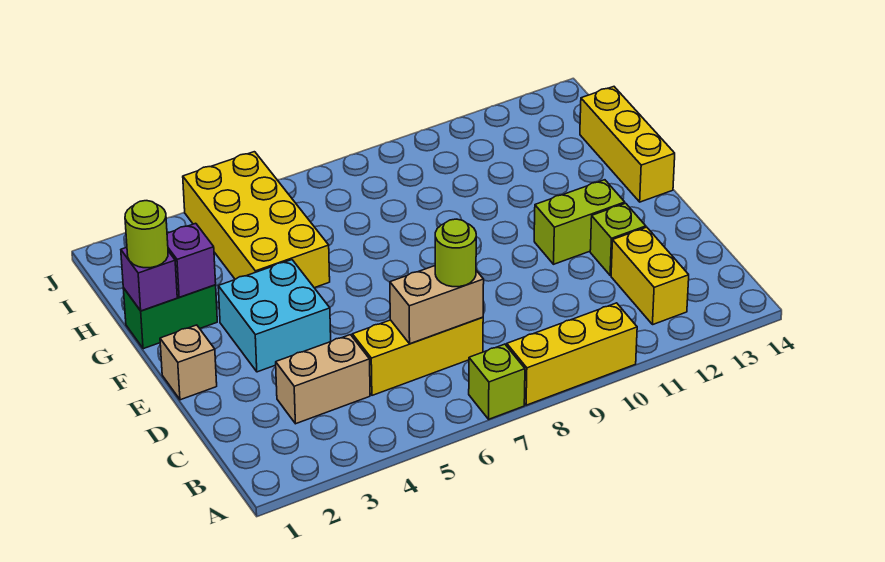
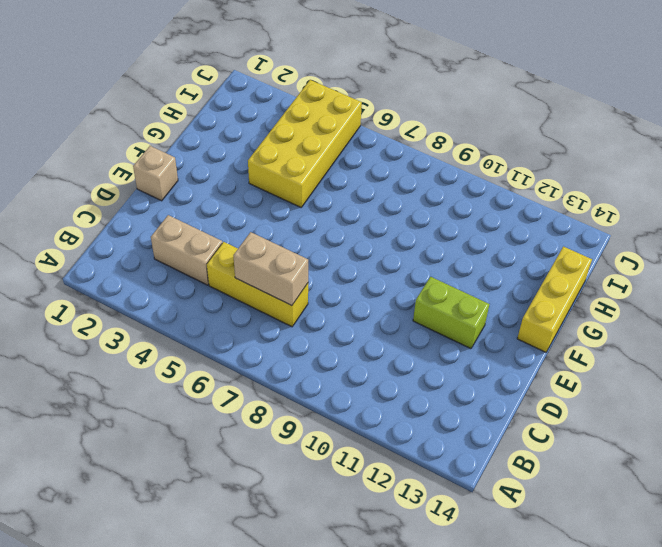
none -> lime brick A7 level 1
none -> yellow brick A8:A10 level 1
none -> yellow brick B12:C12 level 1

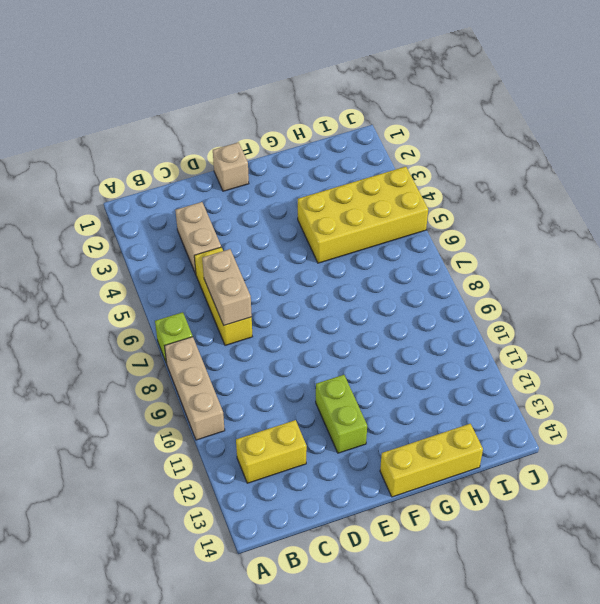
tan brick A8:A10 level 1 -> yellow brick A8:A10 level 1
none -> lime brick D12 level 1
none -> cyan brick E3:F4 level 1
none -> green brick G1:G2 level 1

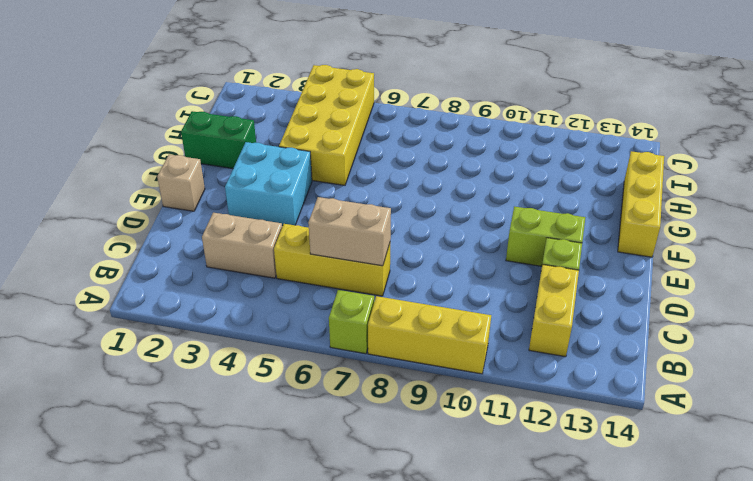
none -> purple brick G1 level 2
none -> purple brick G2 level 2
none -> lime round brick C7 level 3

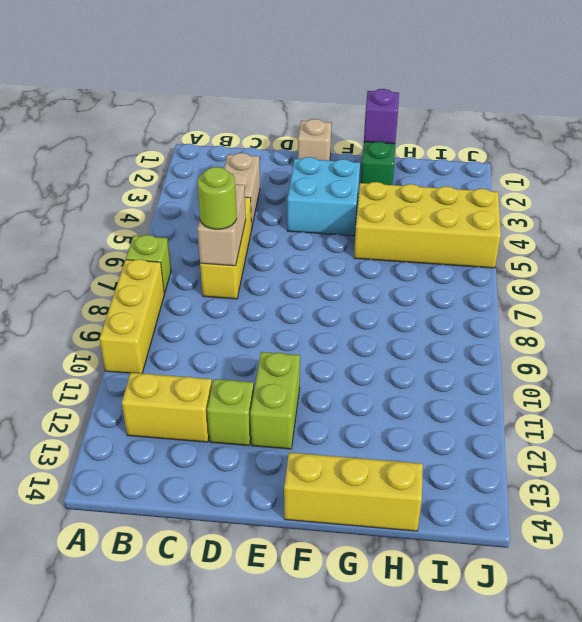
none -> purple brick G2 level 2
none -> lime round brick G1 level 3

